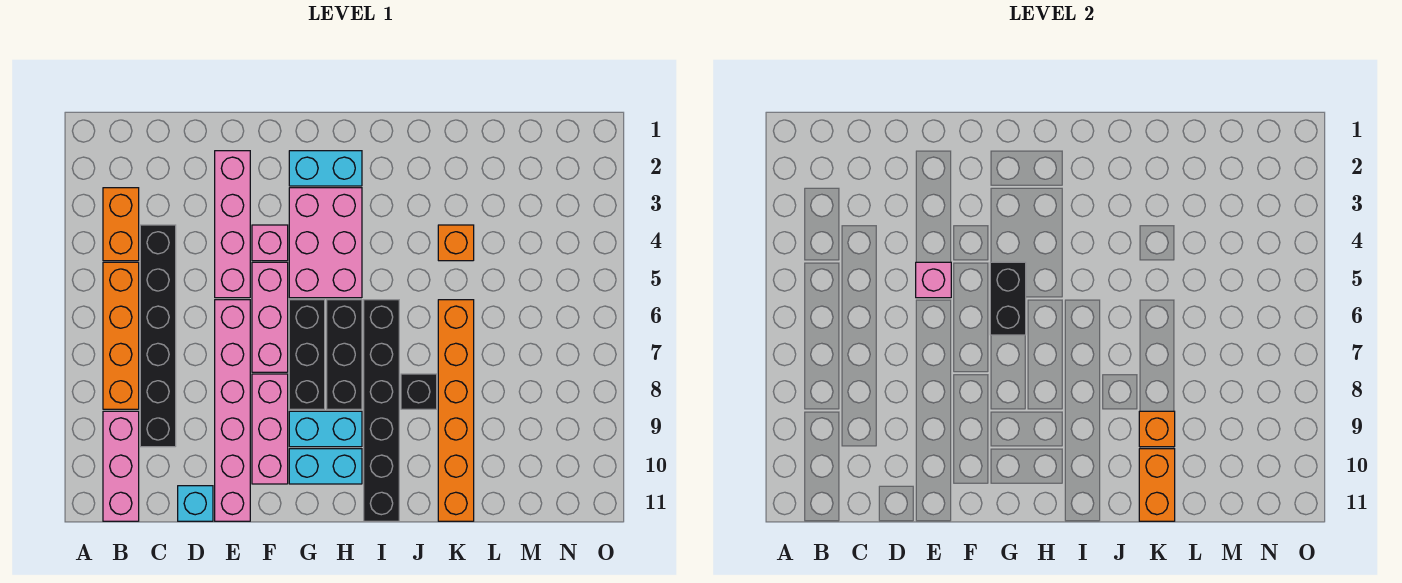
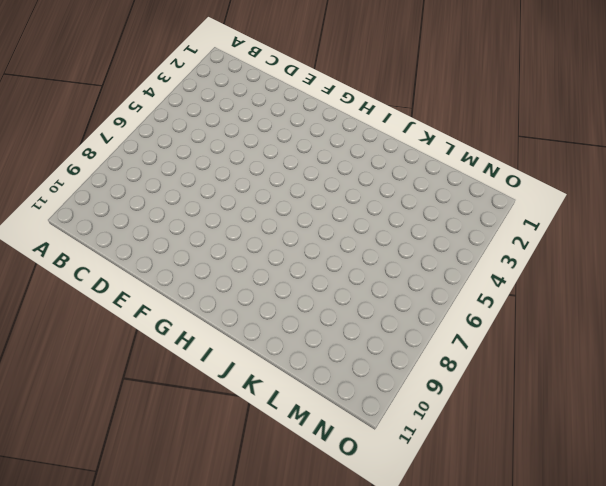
none -> orange brick B3:B4 level 1
none -> orange brick B5:B8 level 1
none -> pink brick B9:B11 level 1

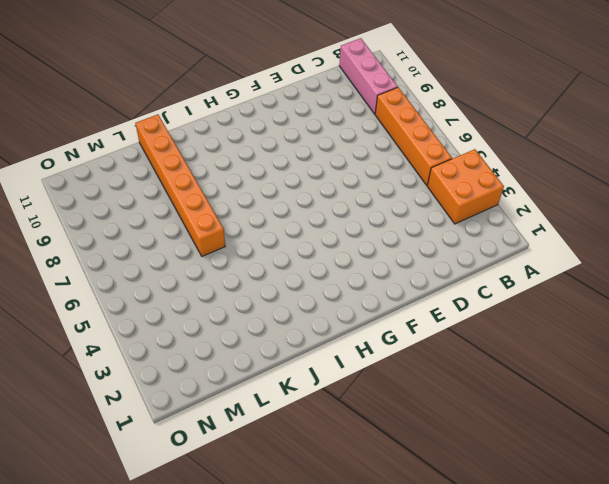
orange brick A3:B4 level 1 -> orange brick B3:B4 level 1
none -> black brick C4:C9 level 1
none -> cyan brick D11 level 1
none -> pink brick E2:E5 level 1

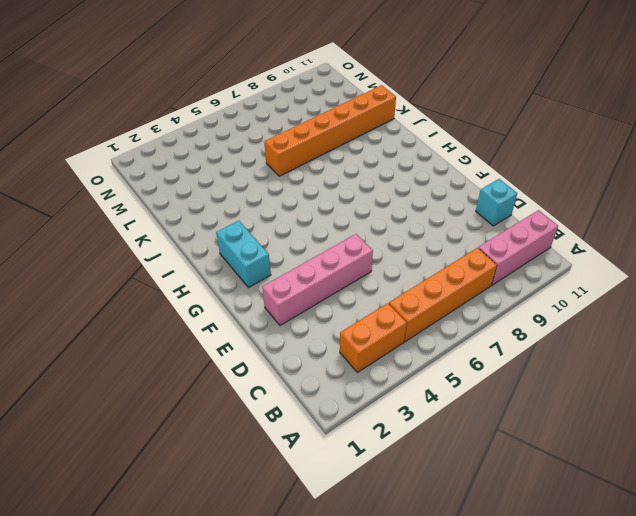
none -> black brick C4:C9 level 1
none -> pink brick E6:E11 level 1
none -> pink brick F4 level 1

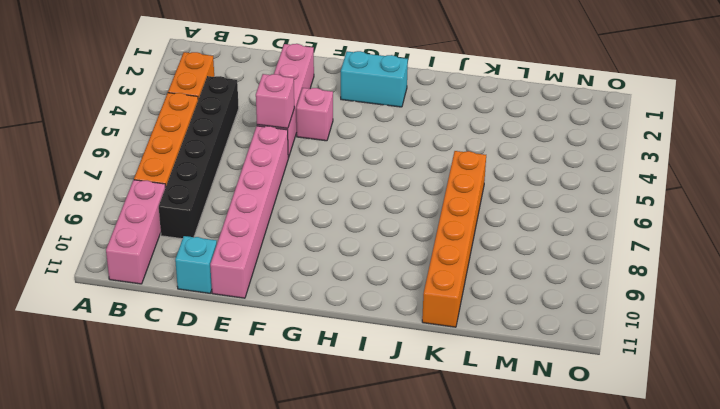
none -> pink brick F5:F7 level 1
none -> pink brick F8:F10 level 1
none -> pink brick G3:H5 level 1

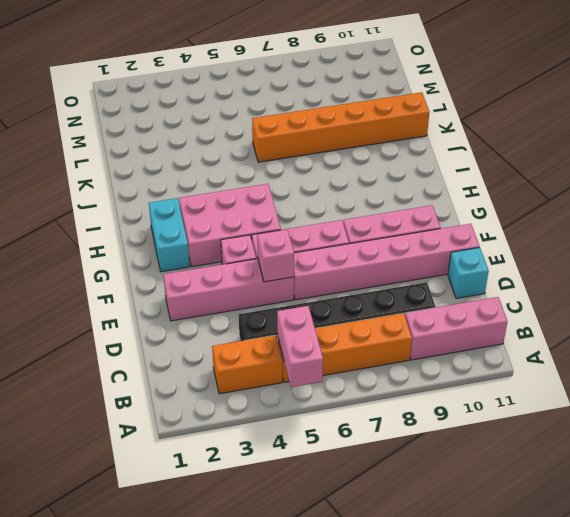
pink brick A5:B5 level 2 -> none
none -> black brick G6:G8 level 1
none -> cyan brick G9:H9 level 1
none -> cyan brick G10:H10 level 1

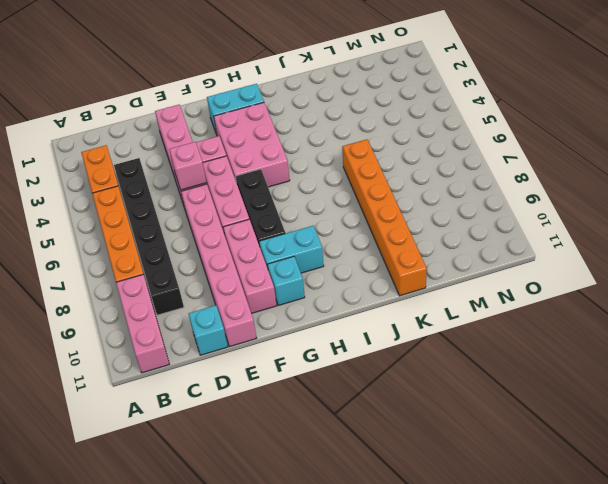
cyan brick G10 level 1 -> cyan brick G10:H10 level 1
none -> black brick H6:H8 level 1
none -> black brick I6:I11 level 1
none -> black brick J8 level 1

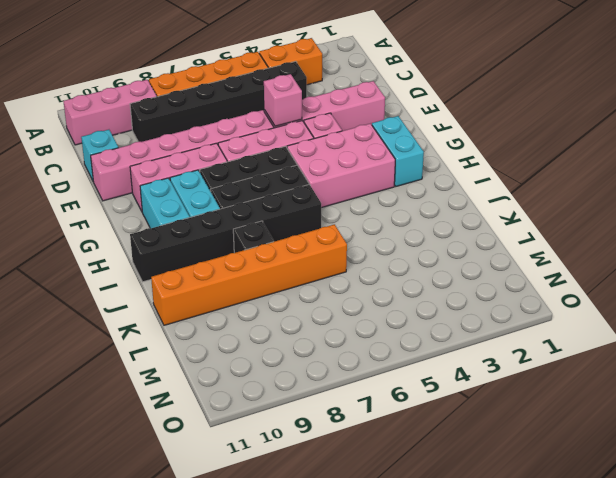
none -> orange brick K4 level 1
none -> black brick G5:G6 level 2
none -> orange brick K9 level 2

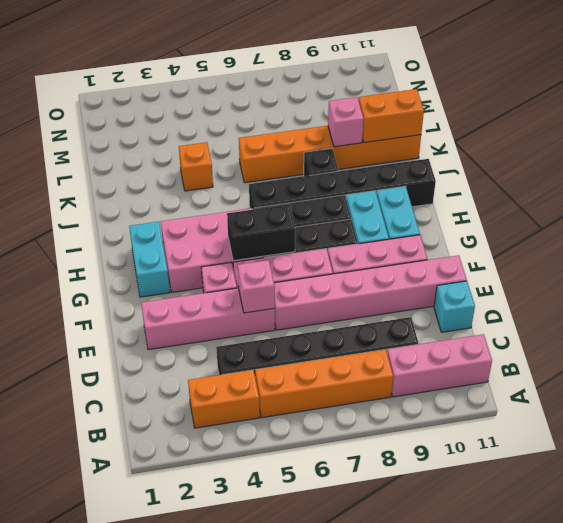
pink brick K9 level 2 -> orange brick K9 level 2

